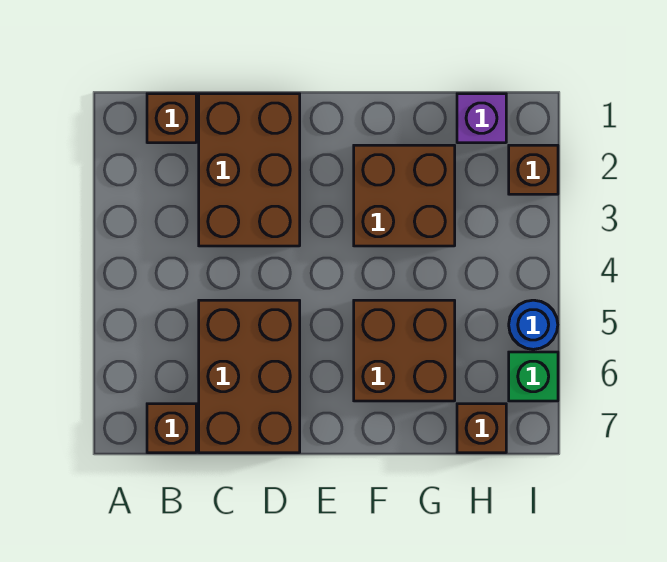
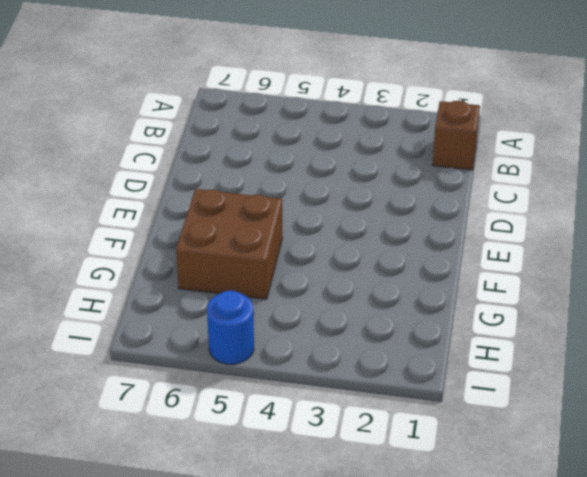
none -> brown brick B7 level 1
none -> brown brick C1:D3 level 1

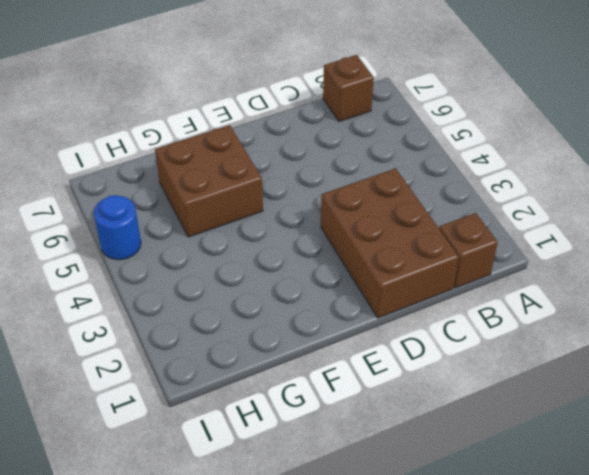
none -> brown brick C5:D7 level 1
none -> brown brick F2:G3 level 1

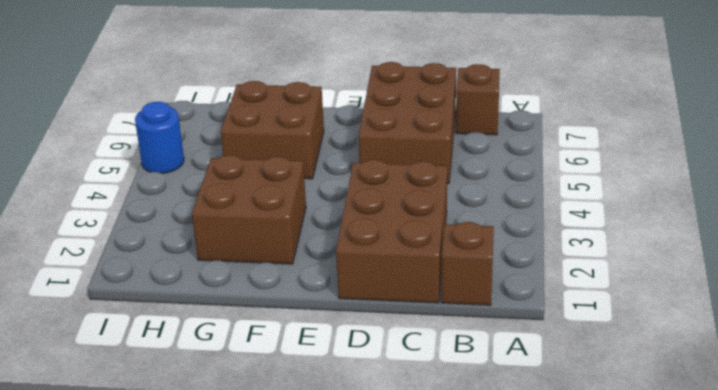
none -> purple brick H1 level 1
none -> brown brick H7 level 1

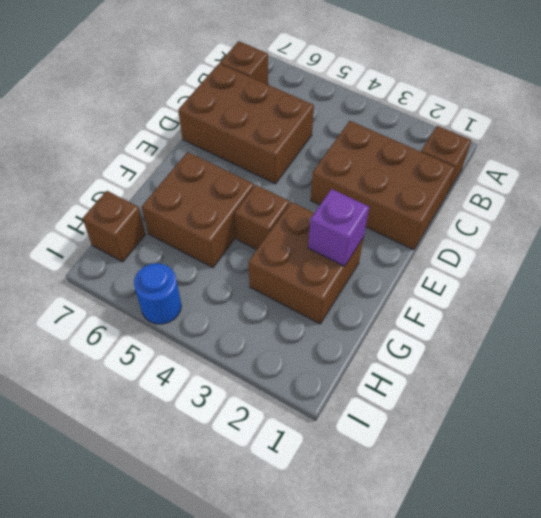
purple brick F2 level 2 -> purple brick H1 level 1
brown brick F4 level 1 -> brown brick I2 level 1
none -> green brick I6 level 1

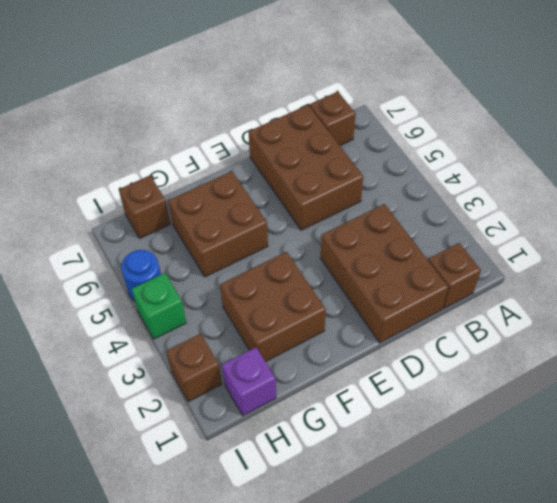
green brick I4 level 1 -> green brick I6 level 1

